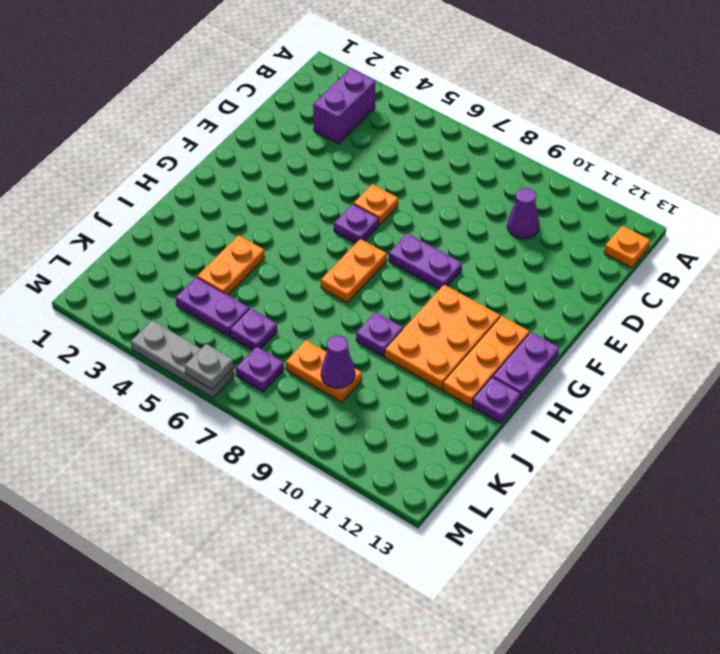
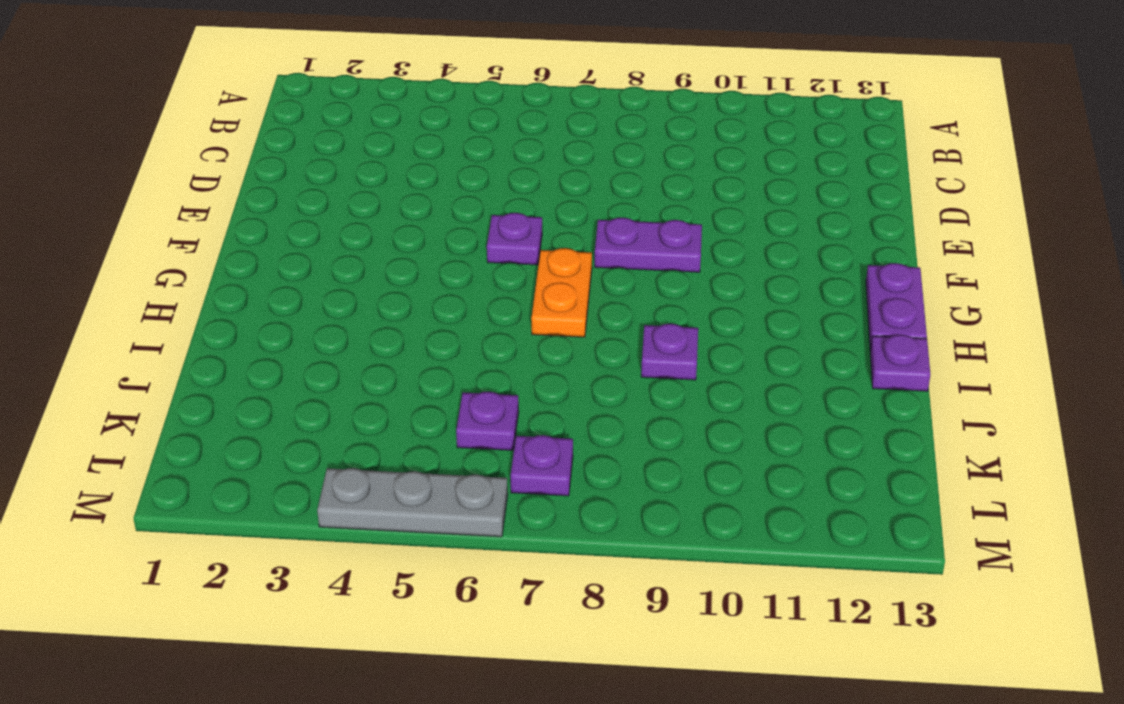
none -> purple brick B3:C3 level 1
none -> orange plate B13 level 1
none -> purple cone C10 level 1

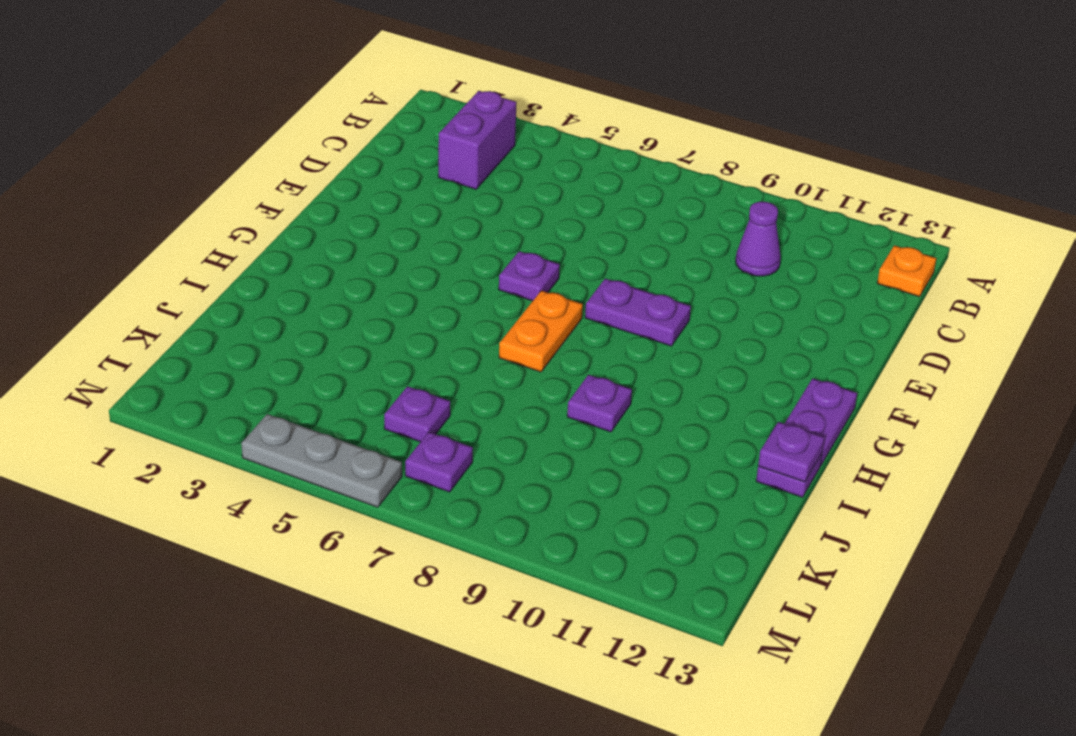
purple plate I13 level 2 -> none
none -> orange plate E6 level 1
none -> orange plate G10:I11 level 1
none -> orange plate G12:I12 level 1

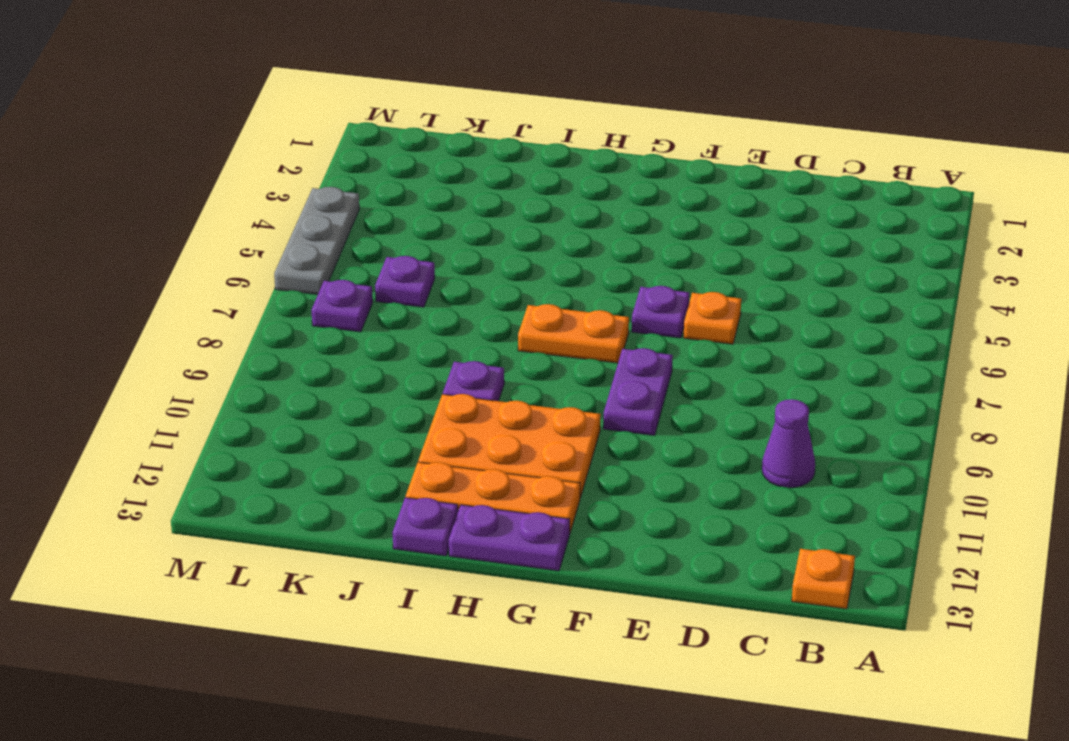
none -> purple brick B3:C3 level 1
none -> orange plate I4:J4 level 1
none -> purple plate K4:K5 level 1

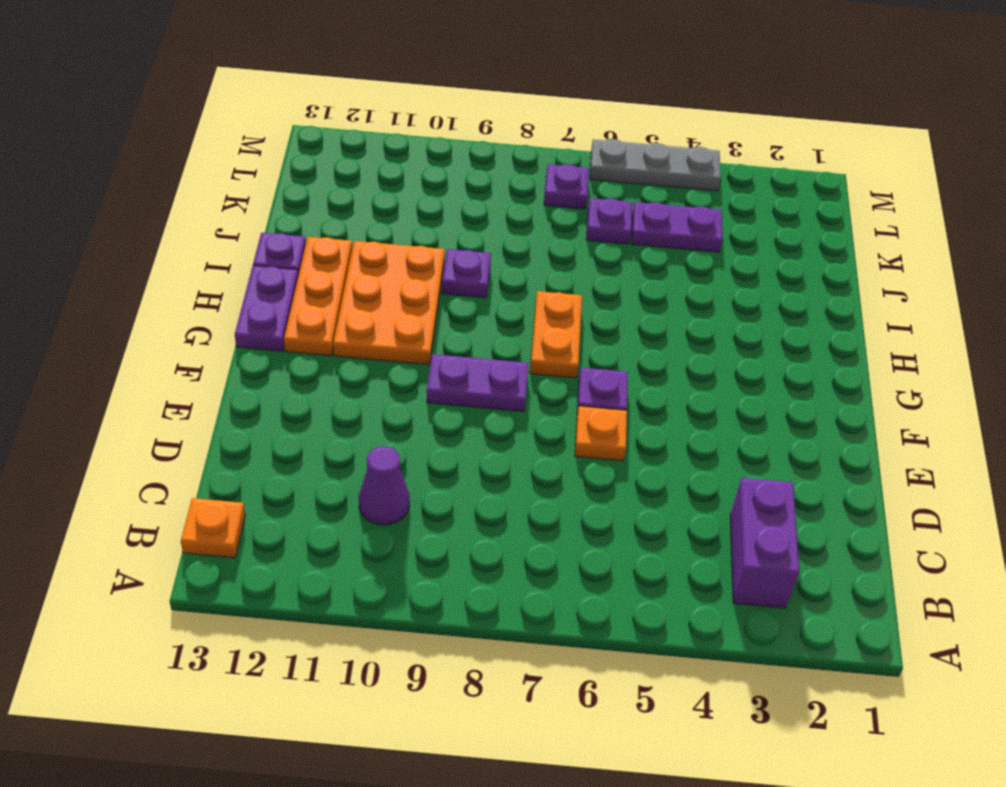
none -> orange plate I4:J4 level 1
none -> orange plate K8:K9 level 1
none -> purple cone K9 level 2

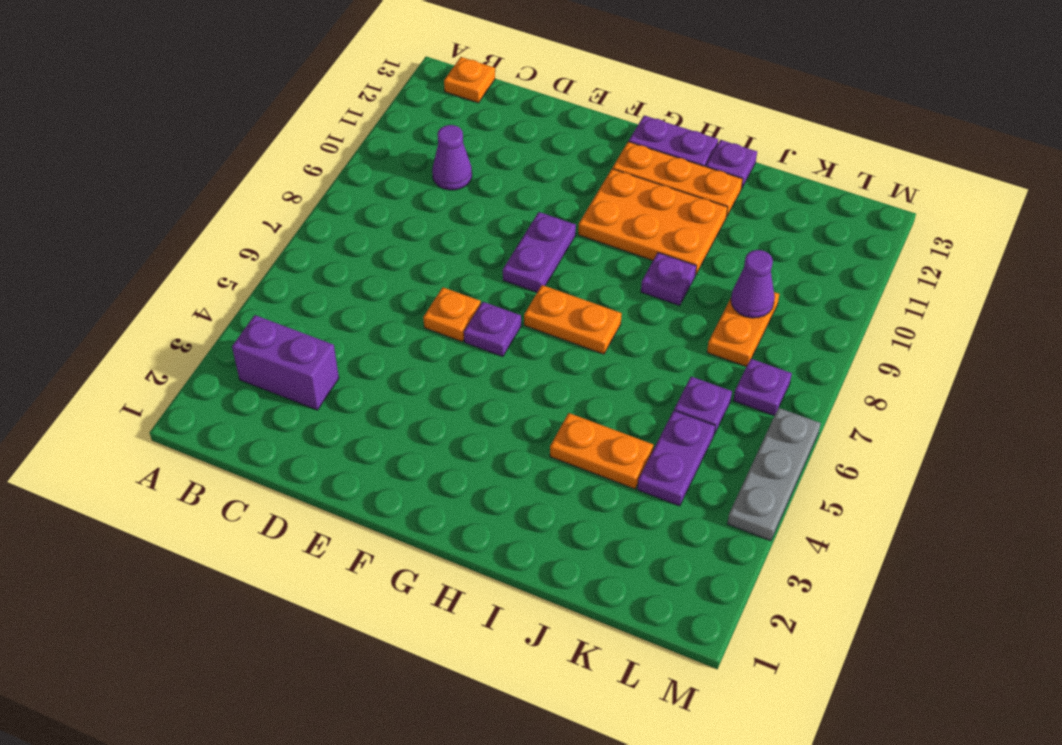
none -> grey plate M6 level 2

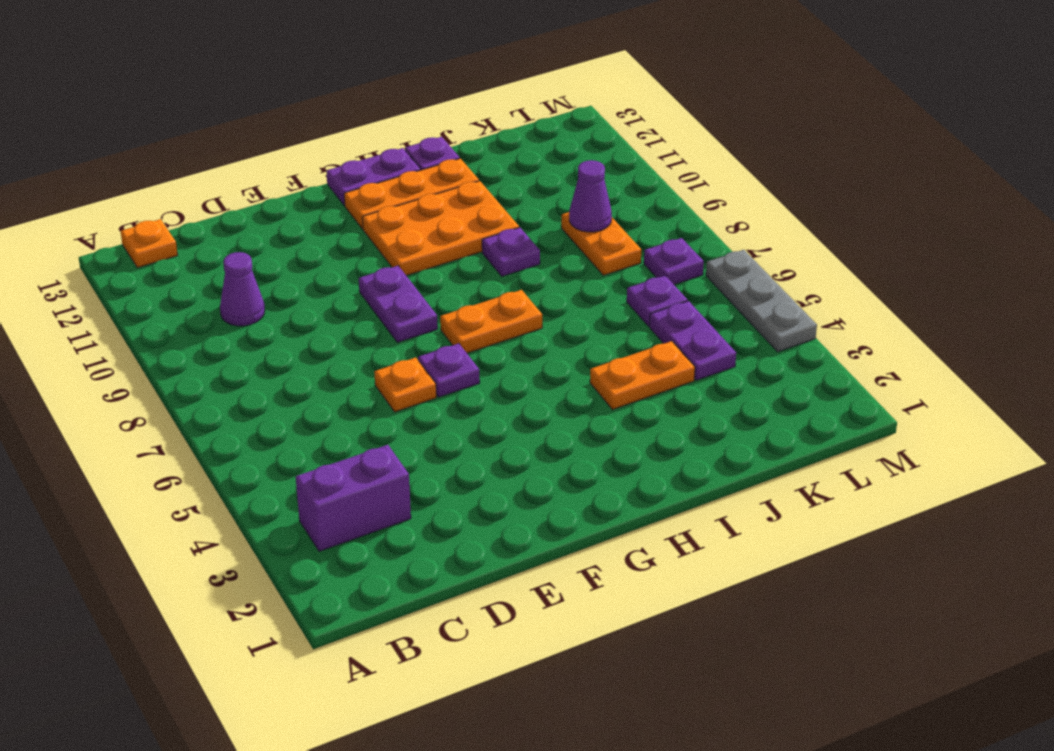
none -> grey plate M6 level 2

